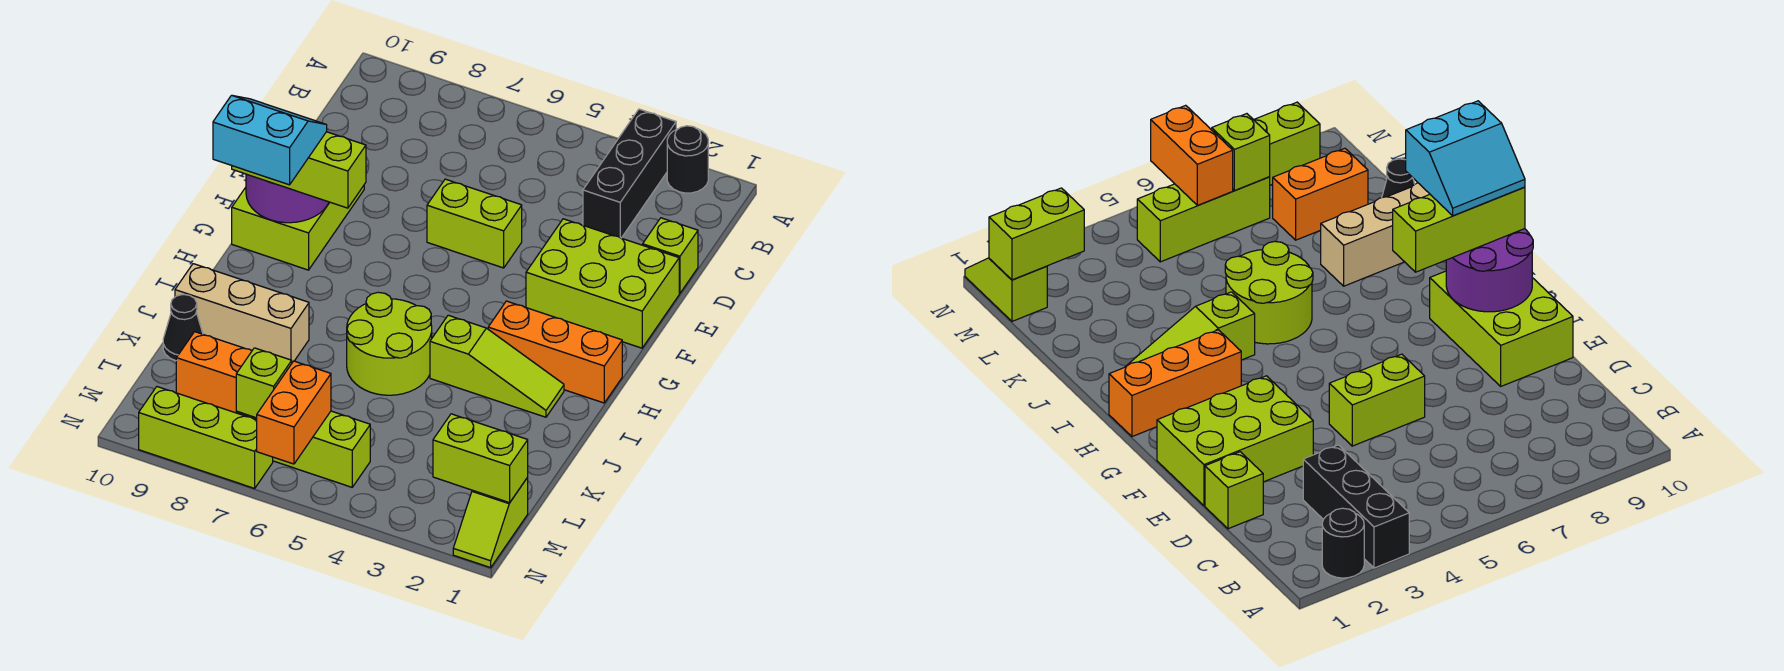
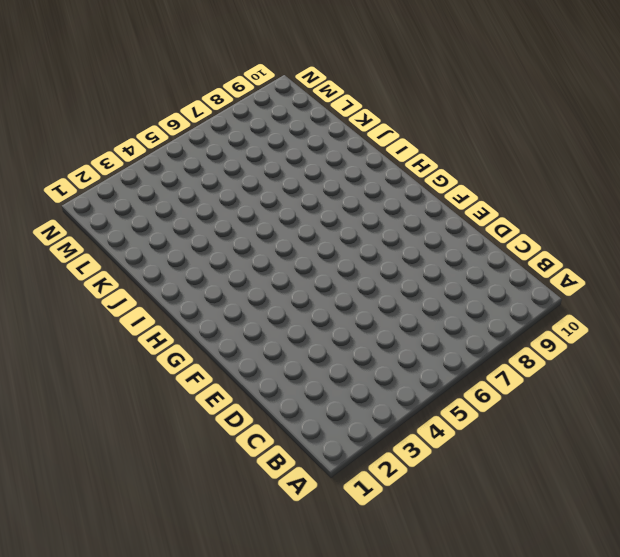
none -> black round brick A2 level 1
none -> black brick A3:C3 level 1
none -> lime brick D1 level 1

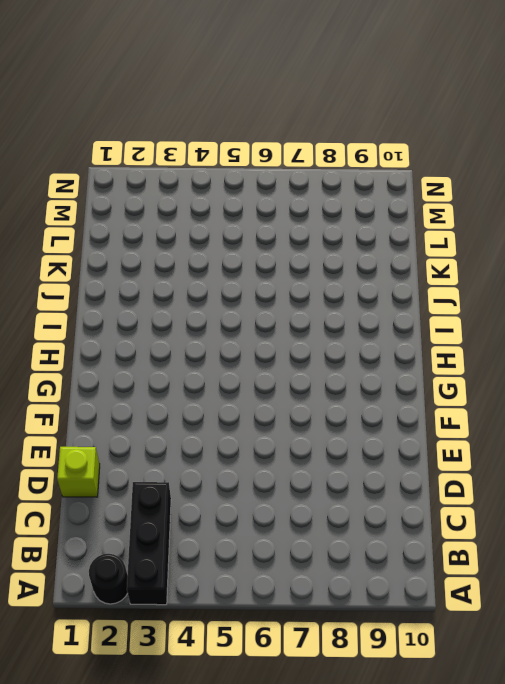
none -> lime brick E1:F3 level 1
none -> lime brick E5:E6 level 1
none -> lime brick E9:G10 level 1

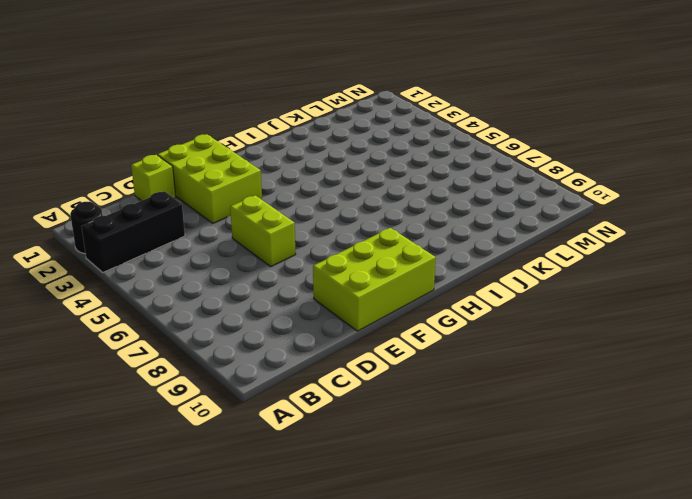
none -> orange brick H1:H3 level 1
none -> lime slope I2:I4 level 1 top 4
none -> lime round brick I5:J6 level 1

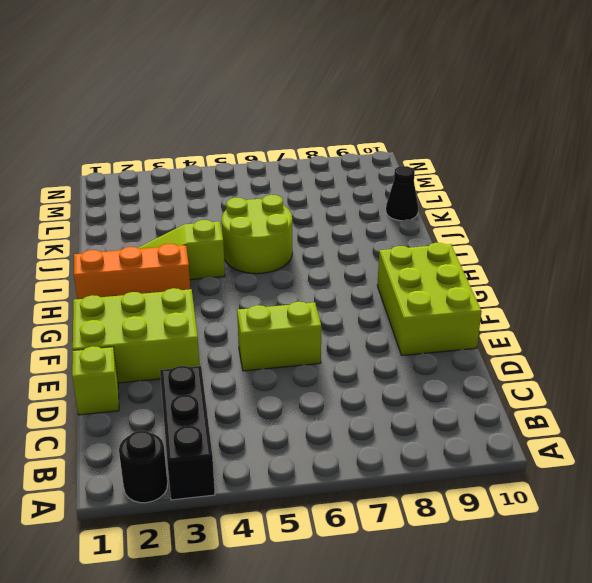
none -> tan brick J8:J10 level 1
none -> orange brick L8:L9 level 1
none -> lime slope M1:N1 level 1 top M

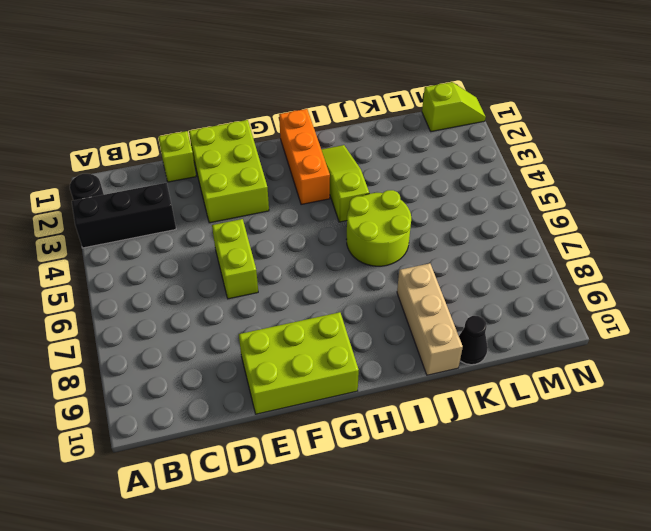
none -> orange brick L8:L9 level 1
none -> lime brick M5:M7 level 1
none -> lime brick N7:N9 level 1

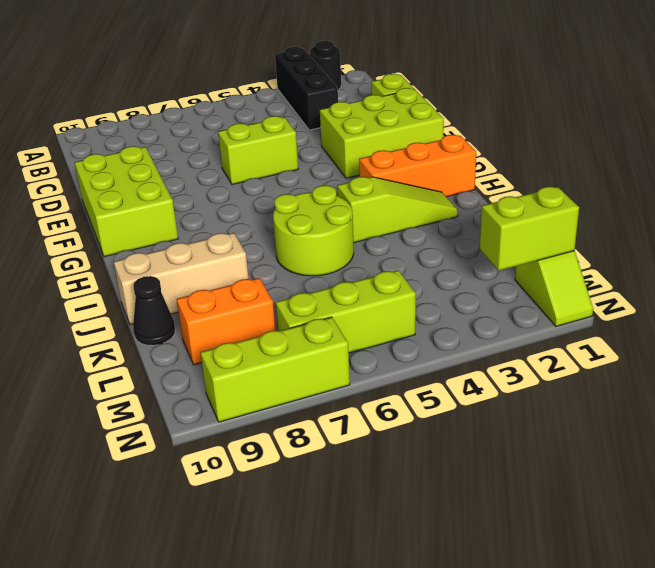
none -> purple round brick F9:G10 level 2
none -> orange brick M6:N6 level 2
none -> lime brick M7 level 2

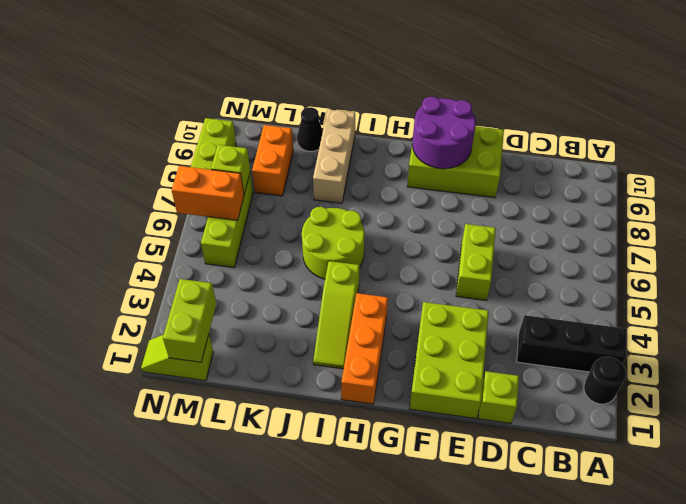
none -> lime brick G8:G10 level 3
none -> cyan slope G9:H10 level 4 top H

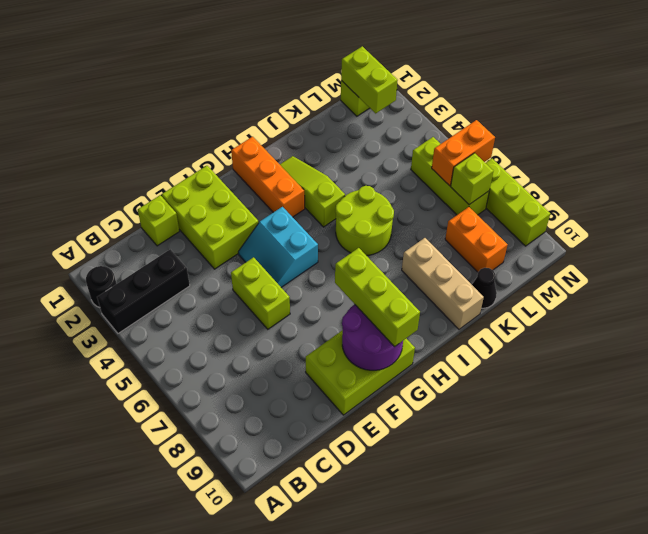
cyan slope F4:G5 level 1 top G -> cyan slope G9:H10 level 4 top H

